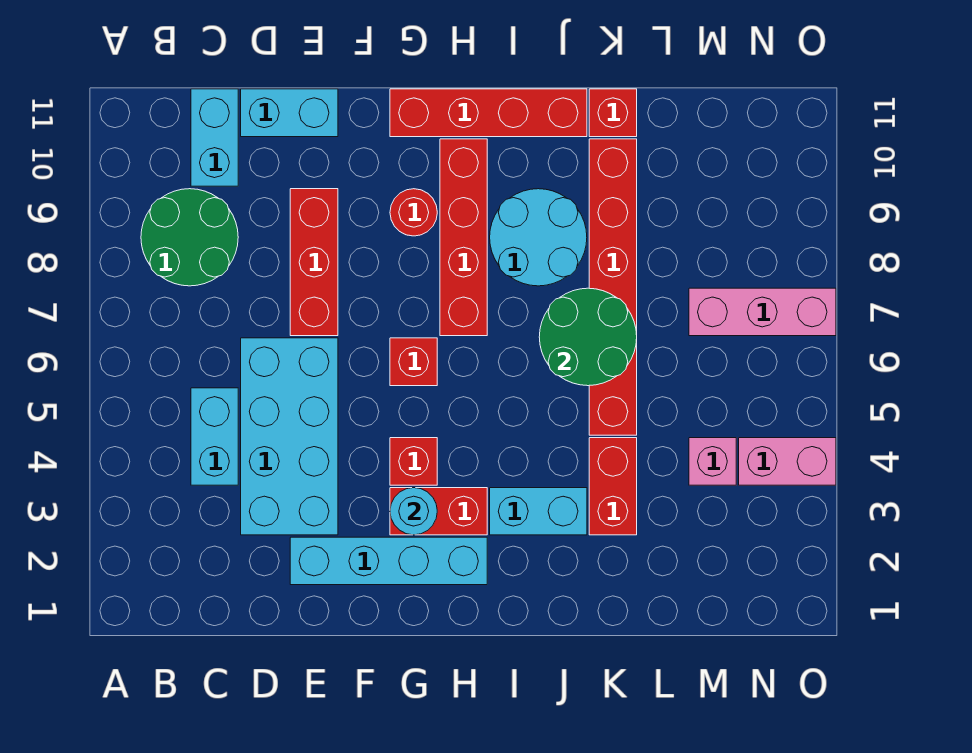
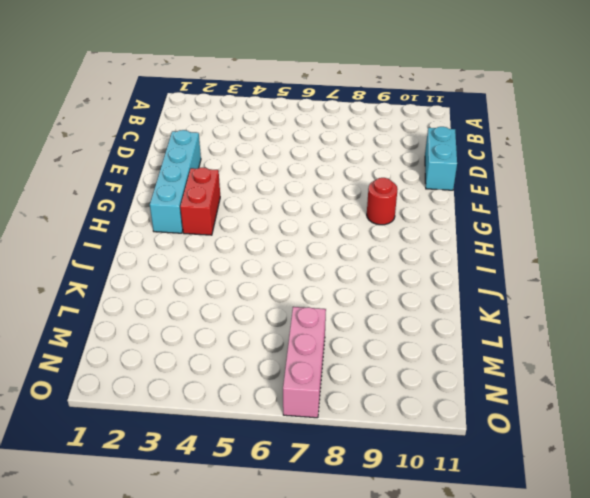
none -> green round brick B8:C9 level 1
none -> cyan brick C4:C5 level 1
none -> cyan brick C10:C11 level 1

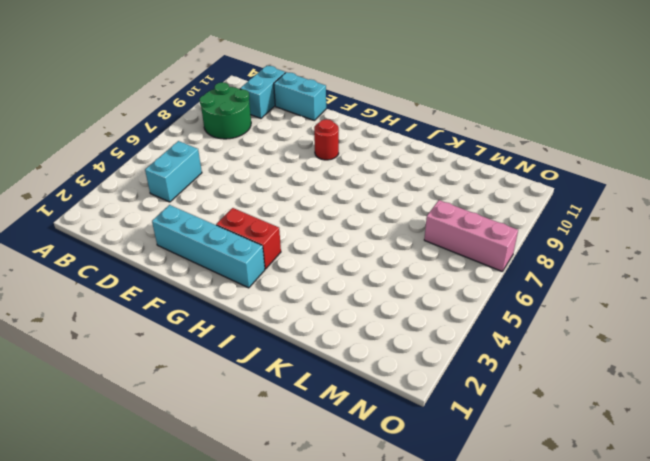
none -> cyan brick D3:E6 level 1
none -> red brick E7:E9 level 1
none -> red brick G4 level 1

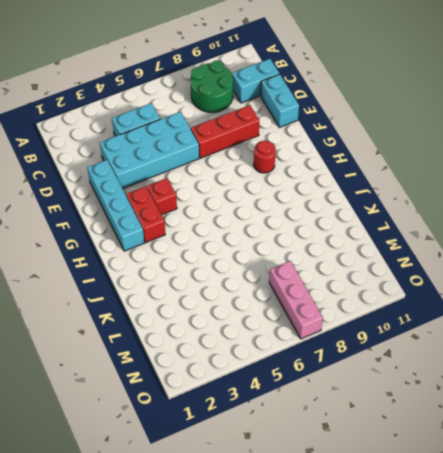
none -> red brick G6 level 1
none -> red brick G11:J11 level 1
none -> red brick H7:H10 level 1

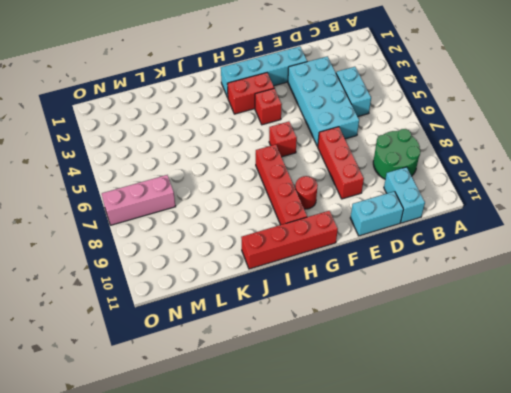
none -> cyan brick I3:J3 level 1
none -> cyan round brick I8:J9 level 1
none -> red brick K3:K4 level 1

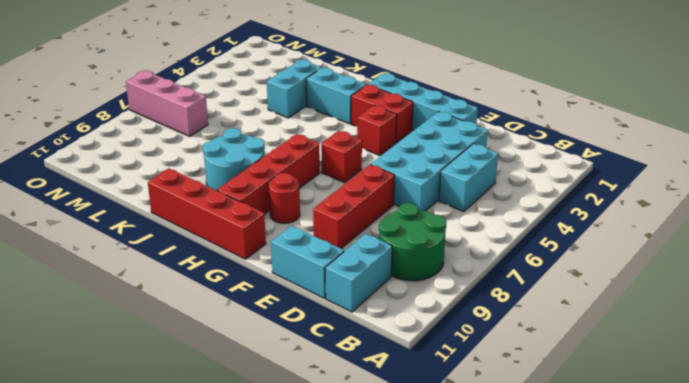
cyan brick K3:K4 level 1 -> red brick K3:K4 level 1
none -> red brick K5:K10 level 1
none -> red brick K11 level 1
none -> pink brick M4 level 1

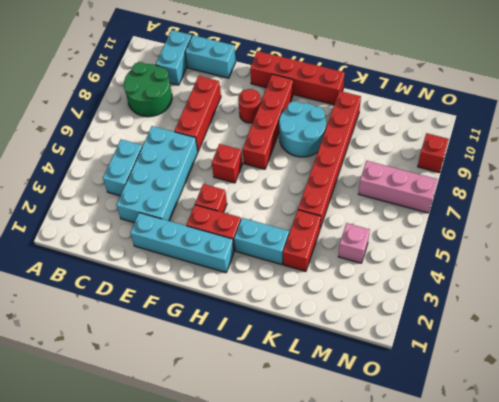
red brick O9 level 1 -> red brick K11 level 1
none -> pink brick N4:O4 level 1
none -> cyan round brick G3 level 2
none -> green round brick J6:K7 level 2

